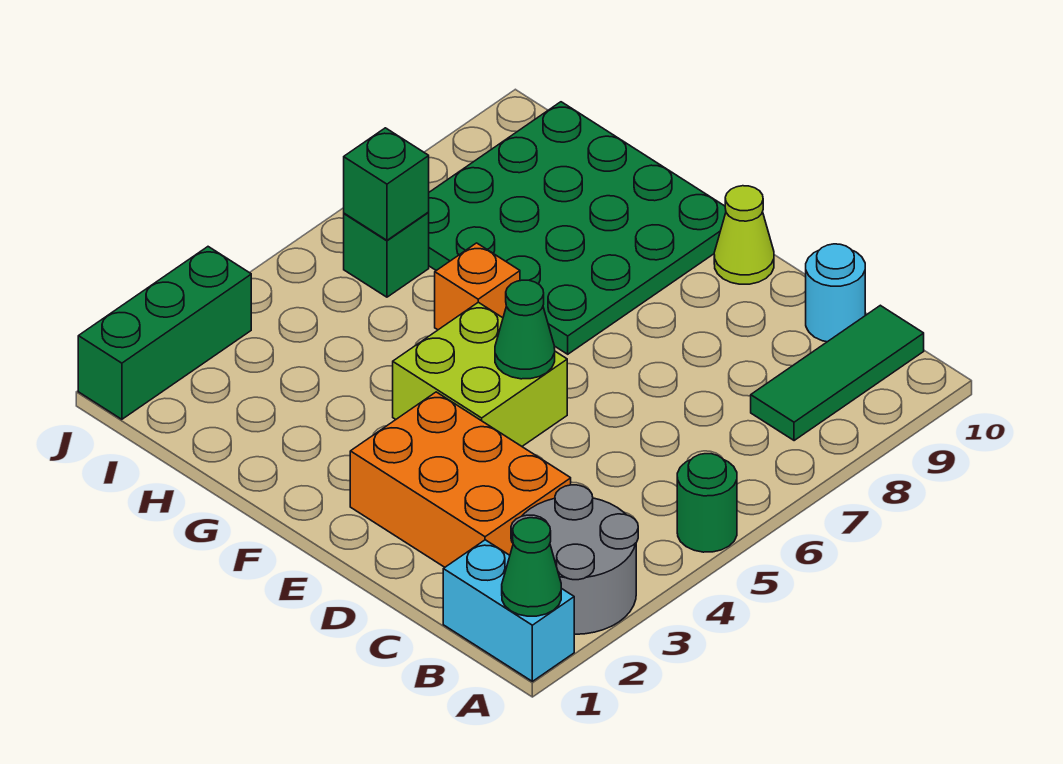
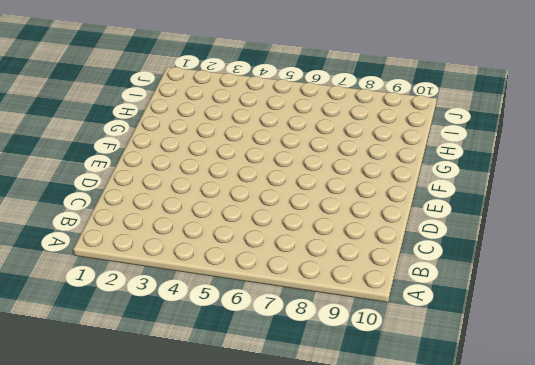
none -> cyan brick A1:B1 level 1
none -> grey round brick A2:B3 level 1
none -> green round brick A5 level 1

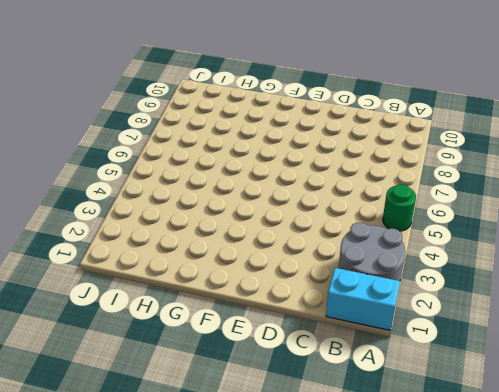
none -> green tile B8:B10 level 1
none -> orange brick C2:E3 level 1
none -> cyan round brick C10 level 1

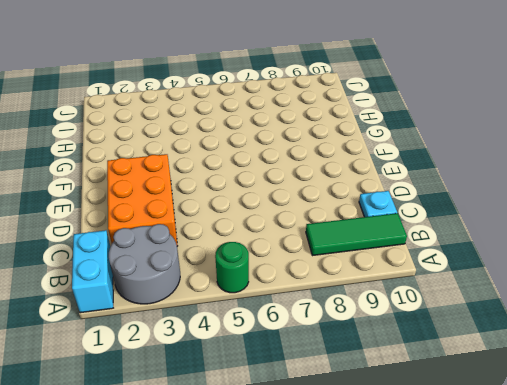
cyan plate C10 level 1 -> cyan round brick C10 level 1
none -> lime brick E4:F5 level 1
none -> lime cone E10 level 1
none -> green plate F7:I10 level 1

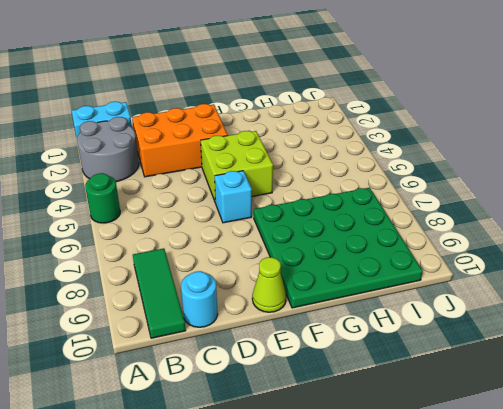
cyan brick E6 level 1 -> none
none -> orange brick G6 level 1
none -> green brick I6 level 1
none -> green brick J1:J3 level 1

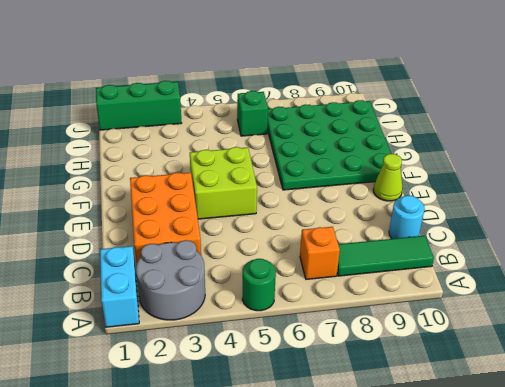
orange brick B7 level 1 -> orange brick G6 level 1
none -> green cone A1 level 2
none -> green cone E5 level 2
none -> green brick I6 level 2

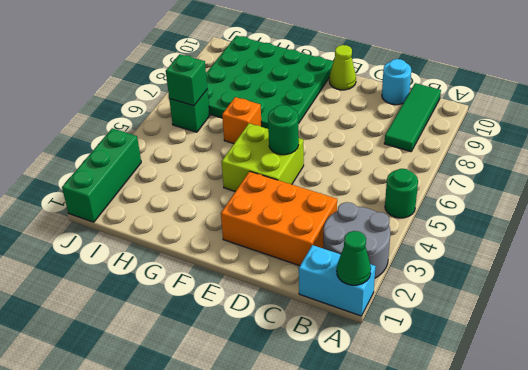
green round brick E5 level 2 -> green cone E5 level 2

